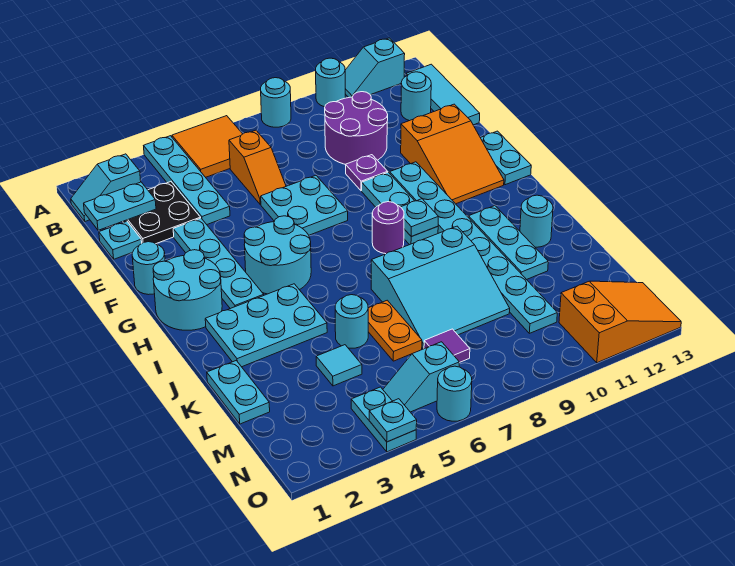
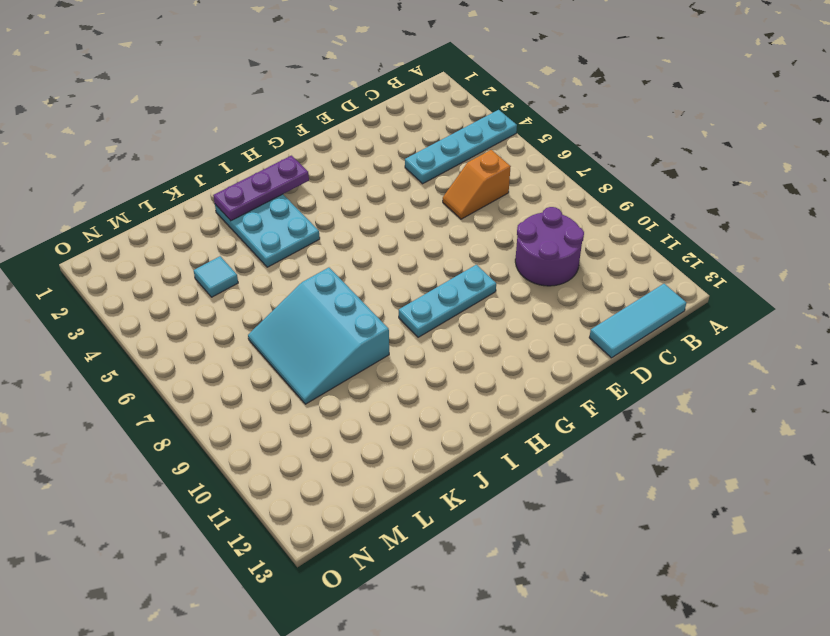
purple plate H2:J2 level 2 -> none
none -> orange tile A5:B6 level 1
none -> cyan round brick A8 level 1
none -> cyan round brick A10 level 1
none -> cyan slope A11:A12 level 1 top 12

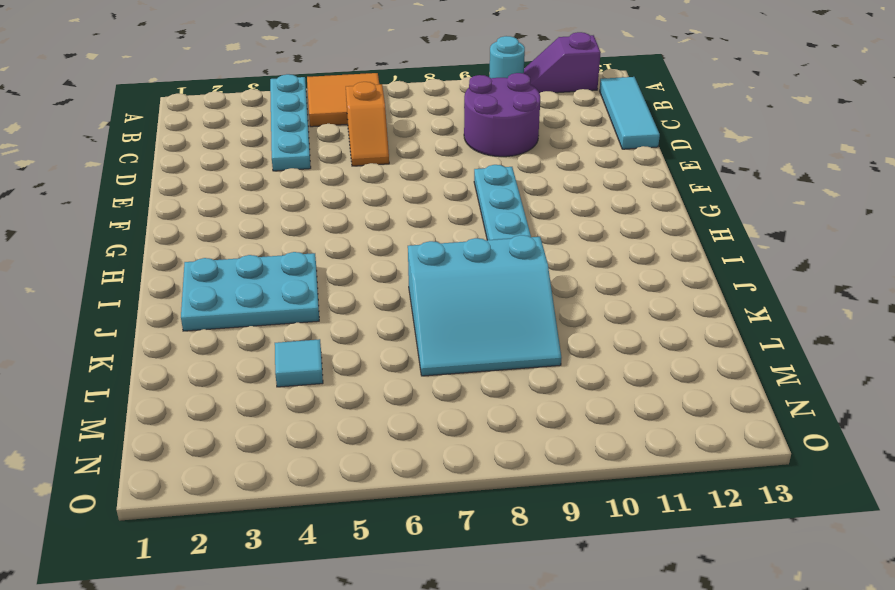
purple slope A11:A12 level 1 top 12 -> cyan slope A11:A12 level 1 top 12
none -> cyan round brick A8 level 1
none -> cyan slope B1:B2 level 1 top 2
none -> black plate C2:D3 level 1
none -> cyan round brick C12 level 1

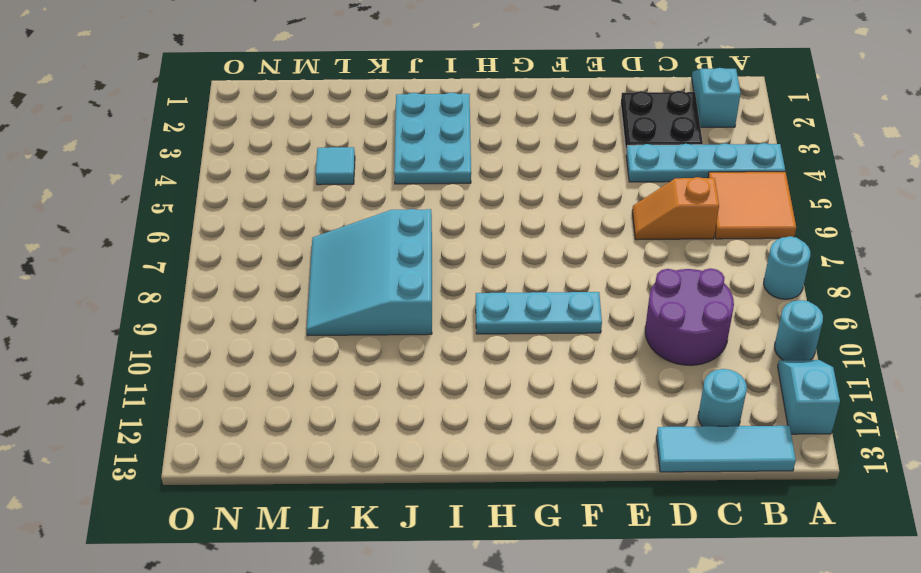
none -> cyan plate D1 level 1
none -> cyan plate E3:H3 level 1
none -> cyan plate E6:F7 level 1
none -> purple plate E9 level 1

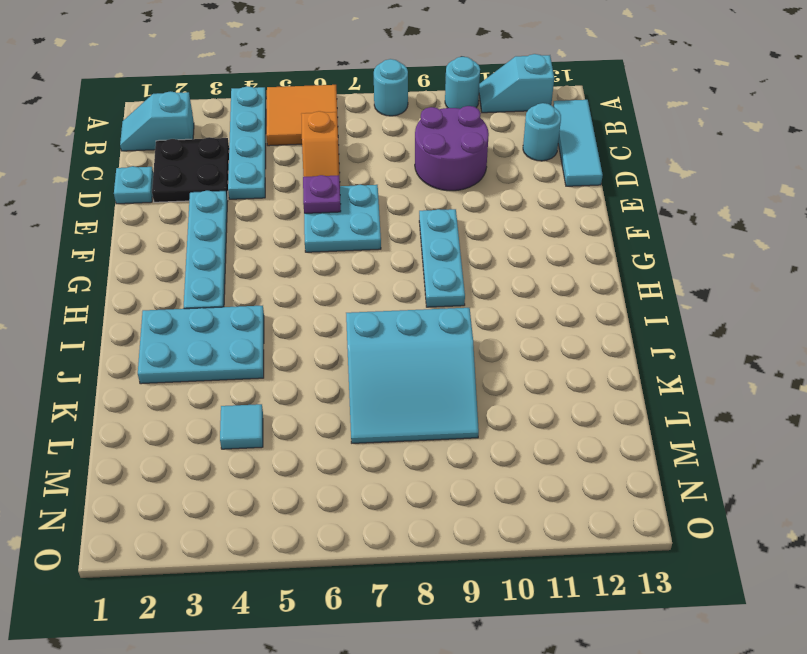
purple plate E6 level 2 -> purple plate E9 level 1
none -> orange slope E11:G12 level 1 top E
none -> cyan round brick F1 level 1
none -> cyan plate F10:M10 level 1
none -> cyan plate F13:G13 level 1

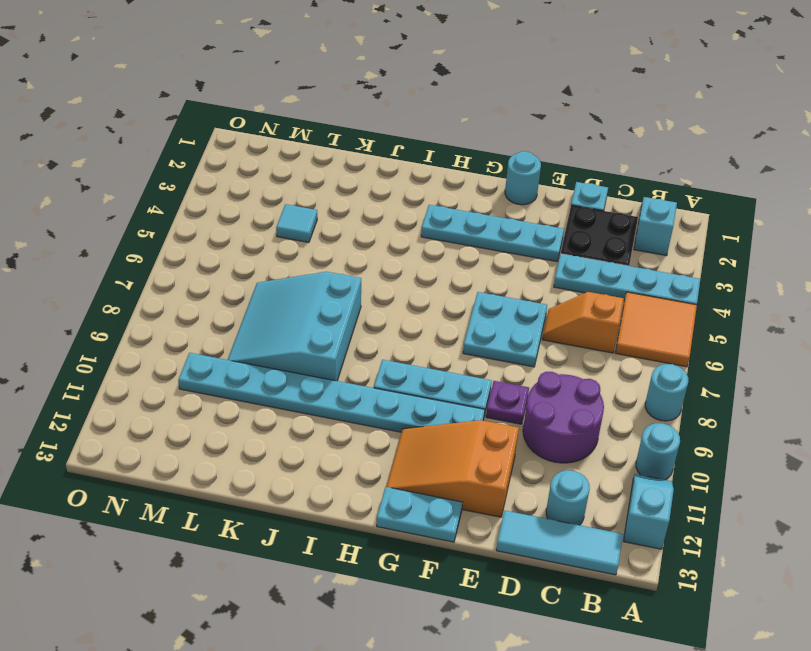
none -> cyan round brick G1:H2 level 1
none -> cyan round brick G4:H5 level 1
none -> purple round brick H8 level 1
none -> cyan plate I2:J4 level 1

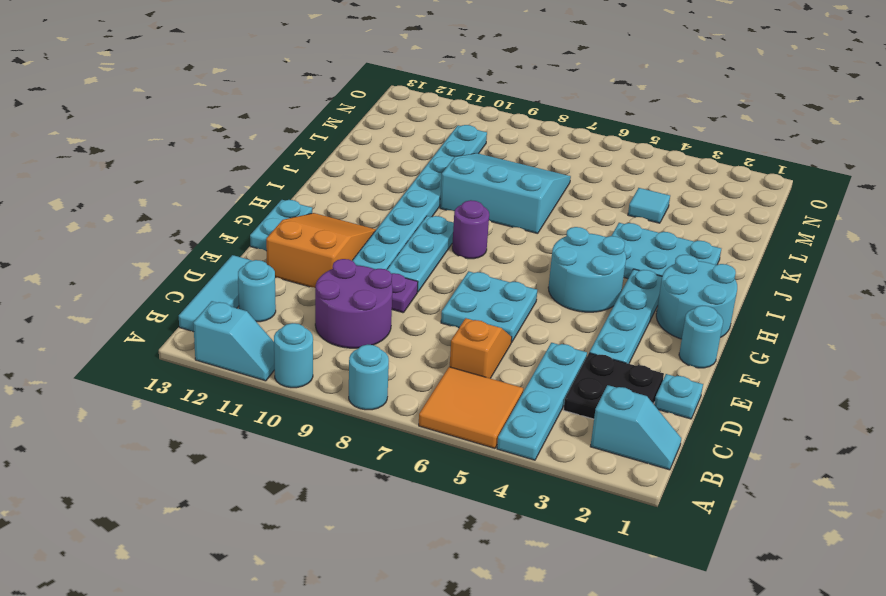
none -> cyan plate I11:K11 level 1
none -> cyan round brick J12 level 1
none -> cyan plate K1:L1 level 1
none -> cyan round brick K5 level 1

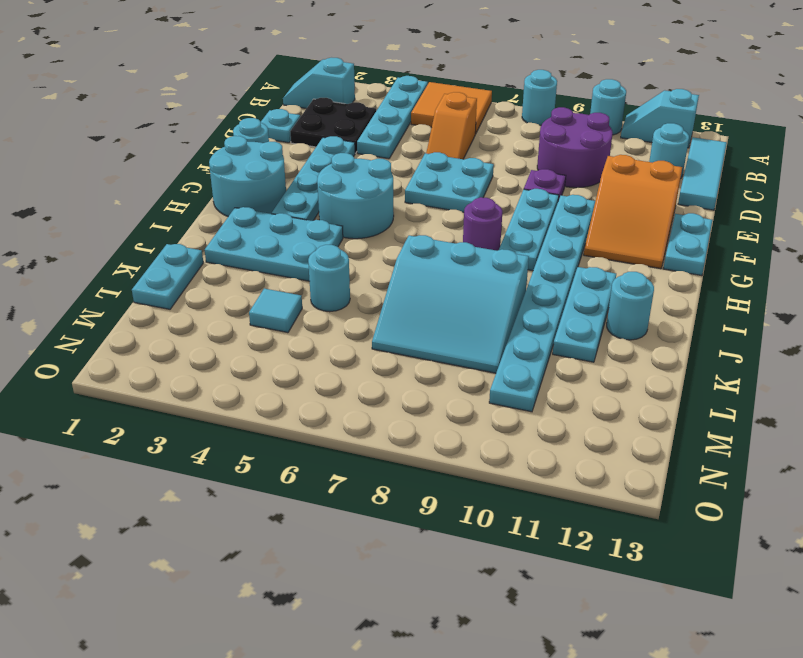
none -> orange plate K6:L6 level 1
none -> purple tile M7 level 1
none -> cyan plate N4:O4 level 1
none -> cyan slope N5:N6 level 1 top 6

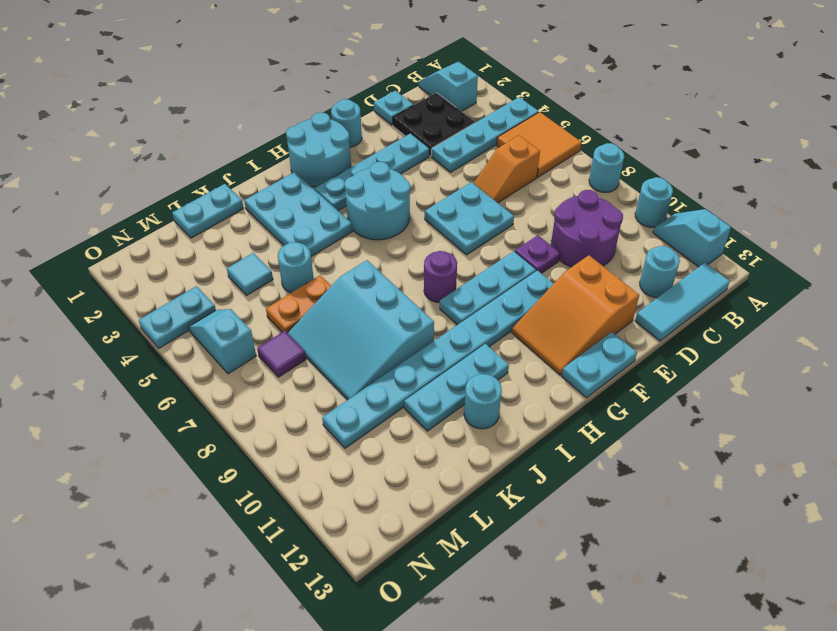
none -> orange slope N11:O13 level 1 top 11
none -> cyan round brick O6 level 1
none -> cyan plate C1:C2 level 2
none -> cyan plate H9 level 2

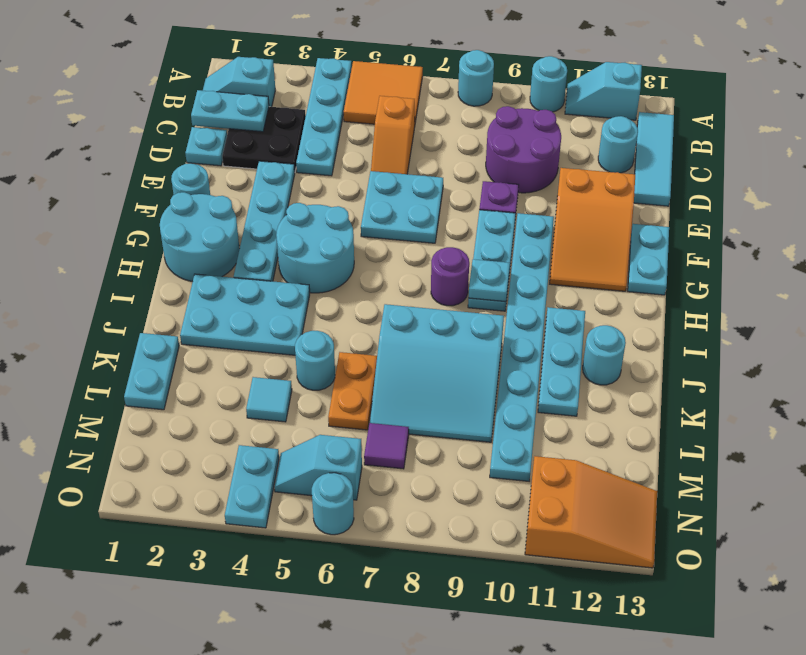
none -> cyan plate O4 level 2

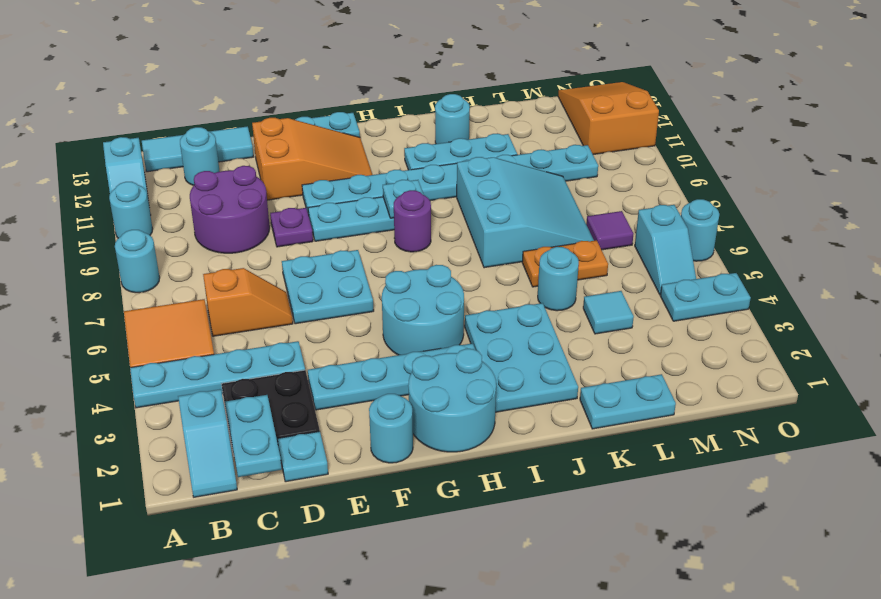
none -> cyan plate O4 level 2

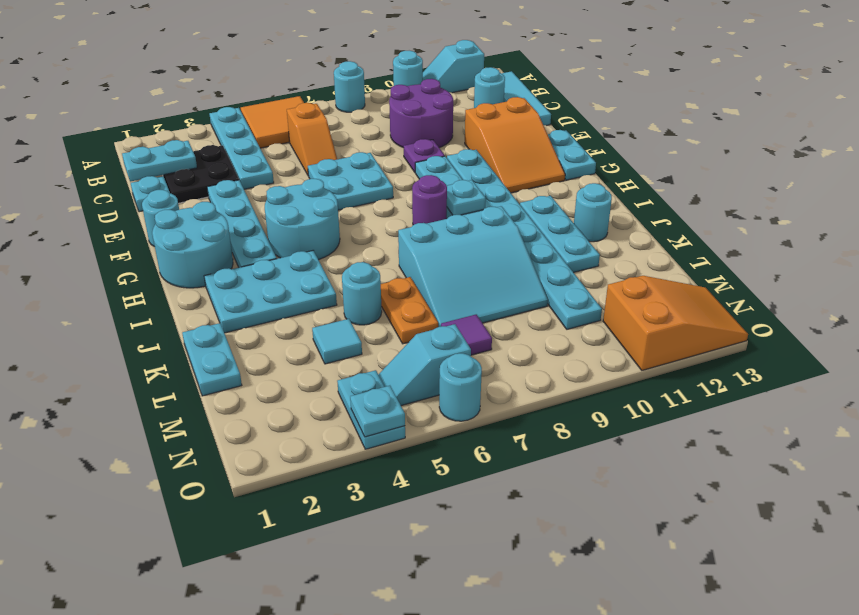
none -> cyan slope B1:B2 level 1 top 2

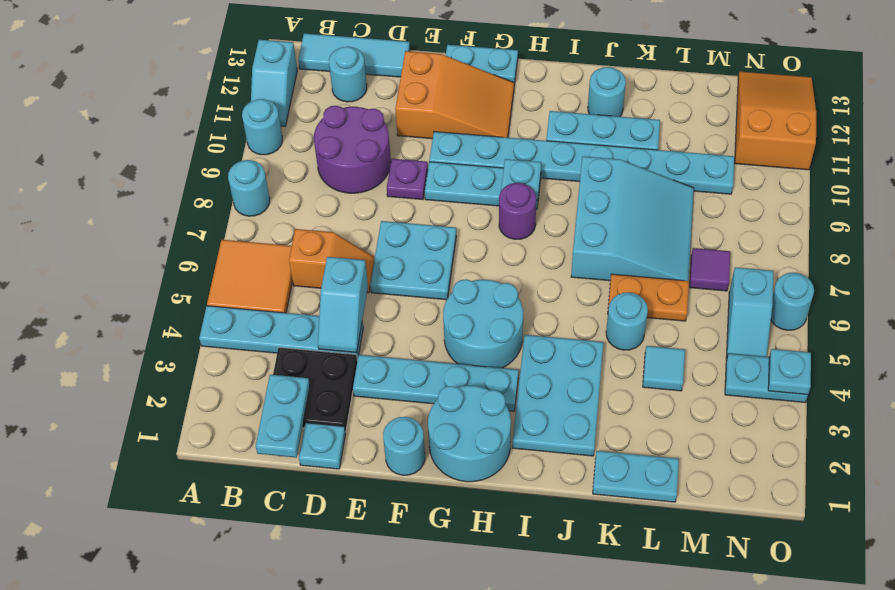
cyan slope D4:D5 level 2 top 5 -> cyan slope B1:B2 level 1 top 2

